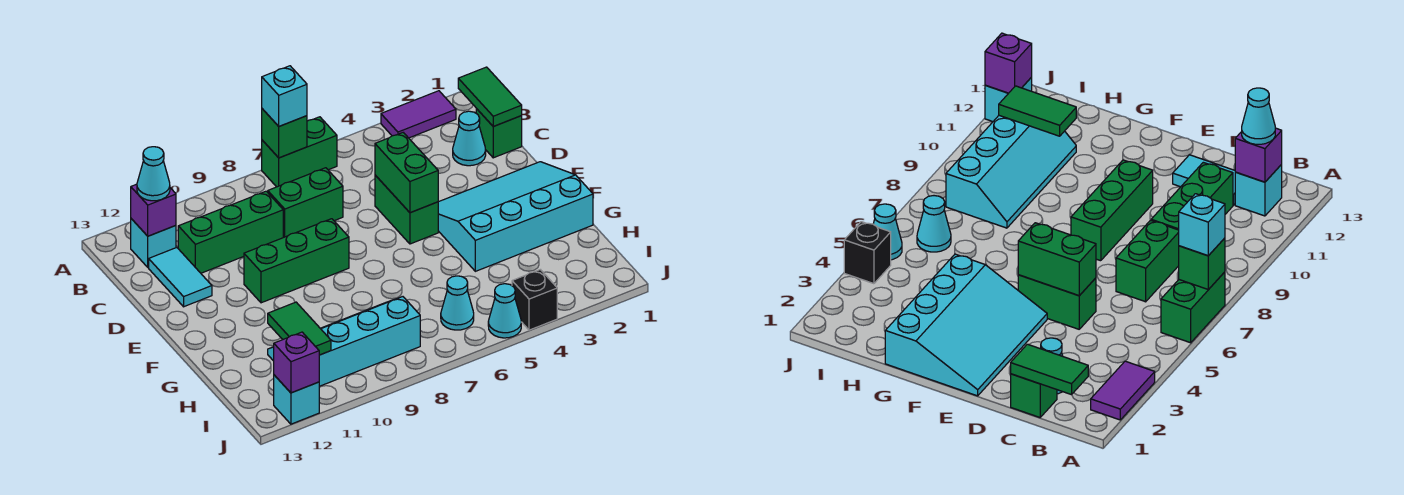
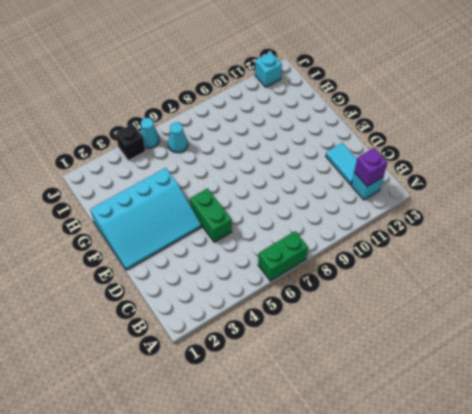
none -> purple tile A2:A3 level 1
none -> green brick C1 level 1
none -> cyan cone C2 level 1

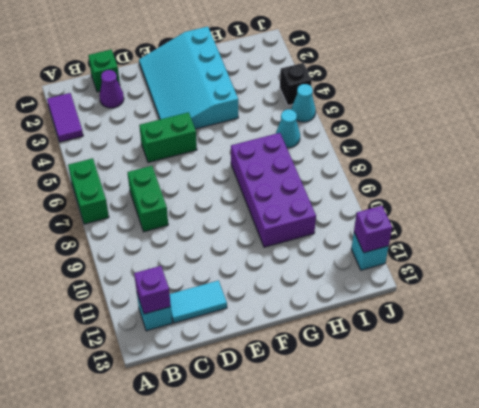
purple cone C2 level 1 -> cyan cone C2 level 1
purple brick G7:H10 level 1 -> cyan slope H8:I11 level 1 top I
none -> green brick C9:C11 level 1
none -> green brick E8:E10 level 1
none -> green brick A7 level 2

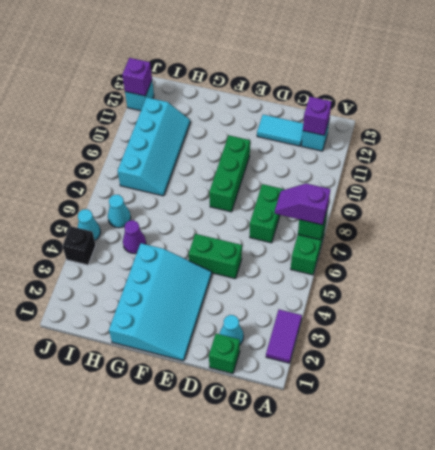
purple slope A7:B7 level 3 top A -> cyan brick A7 level 3
purple cone H5 level 1 -> none
none -> green brick C9:C11 level 1
none -> green tile B1:C1 level 2
none -> green brick D5:E5 level 2

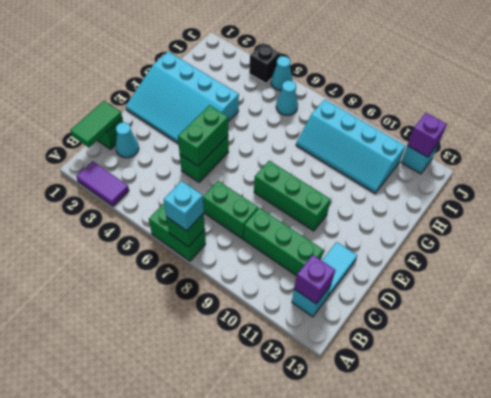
none -> green tile H11:I11 level 2
none -> cyan cone B12 level 3

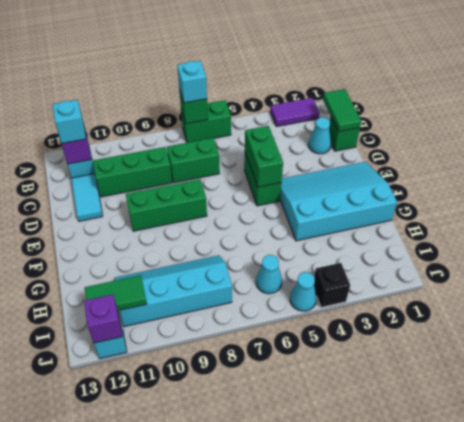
cyan brick B12 level 3 -> cyan cone B12 level 3
green tile I11:I12 level 2 -> green tile H11:I11 level 2

